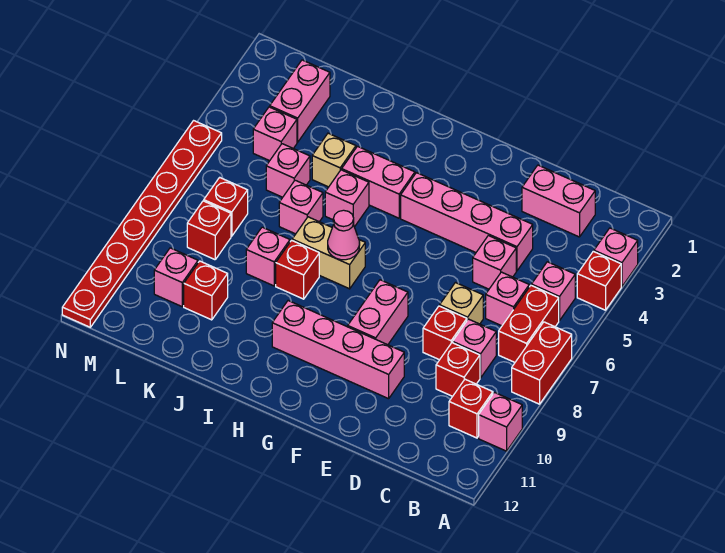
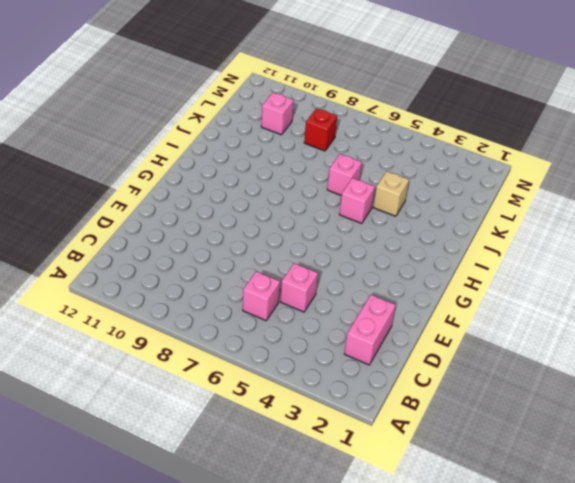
none -> pink brick A3 level 1
none -> red brick A4 level 1
none -> red brick A7:A8 level 1
none -> pink brick A10 level 1

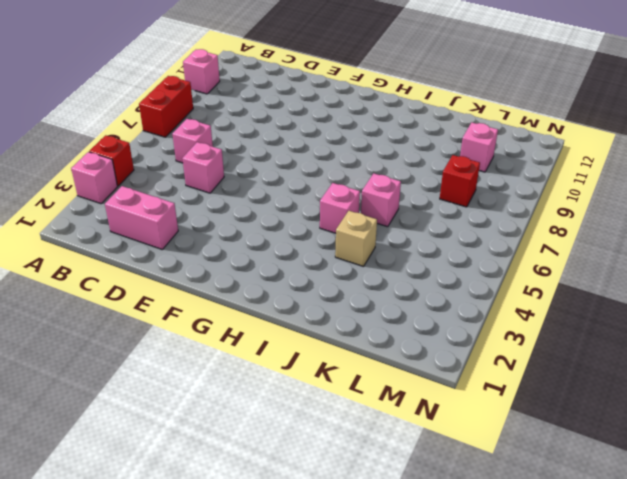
none -> pink brick B5 level 1
none -> red brick B6:B7 level 1
none -> red brick B10 level 1
none -> pink brick C8 level 1

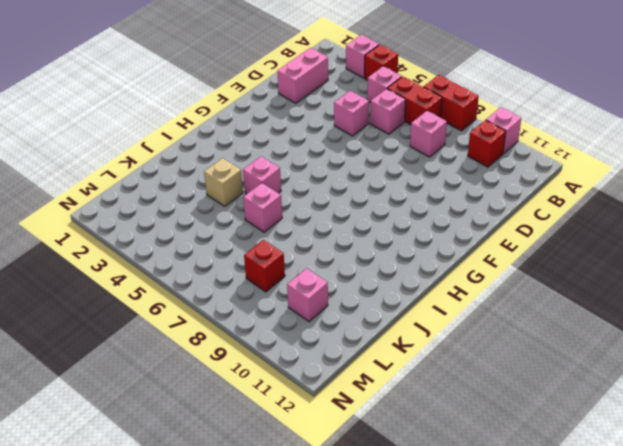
none -> red brick C9 level 1
none -> pink brick D4:G4 level 1
none -> tan brick D7 level 1
none -> red brick D8 level 1

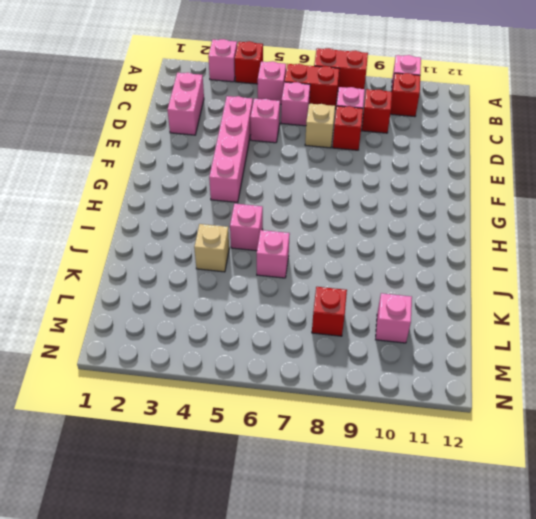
none -> pink brick E10:H10 level 1
none -> pink brick F8:F9 level 1
none -> pink brick H4:I4 level 1
none -> tan brick H7:I7 level 1

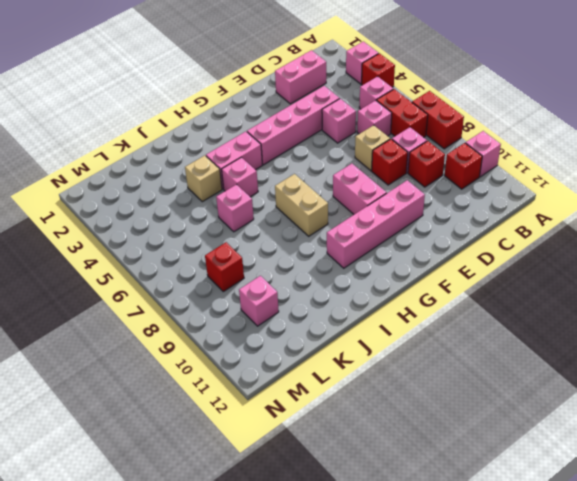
tan brick H7:H8 level 1 -> tan brick H7:I7 level 1
none -> red brick I8 level 1
none -> pink brick J8 level 1
none -> pink brick K5 level 1
none -> red brick K10 level 1

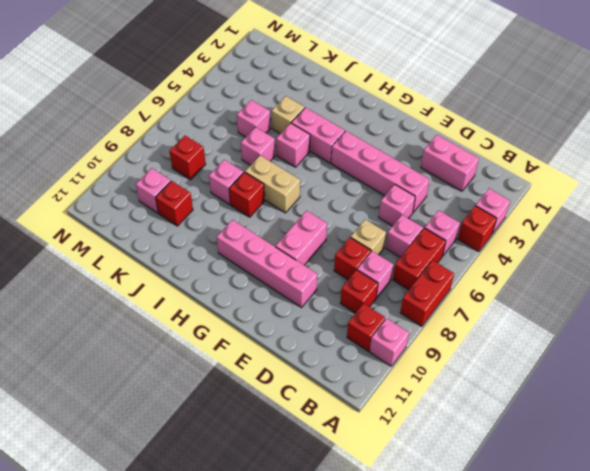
none -> pink brick L2:L3 level 1
none -> pink brick L4 level 1
none -> red brick L7 level 1
none -> red plate N5:N12 level 1

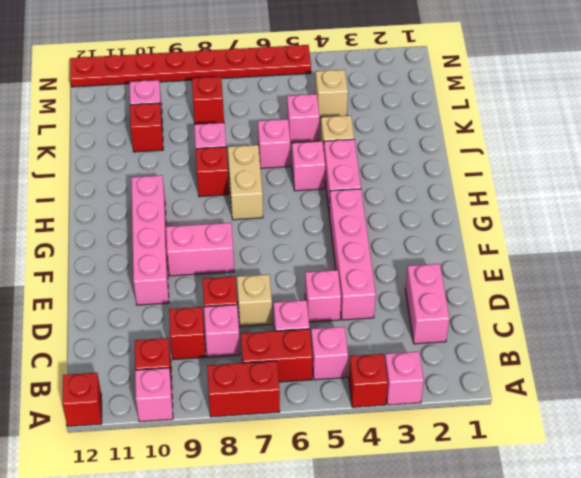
red brick A12 level 1 -> red brick L7 level 1
tan brick L4 level 1 -> pink brick L4 level 1
none -> pink brick L2:L3 level 1
none -> pink cone H7 level 2

